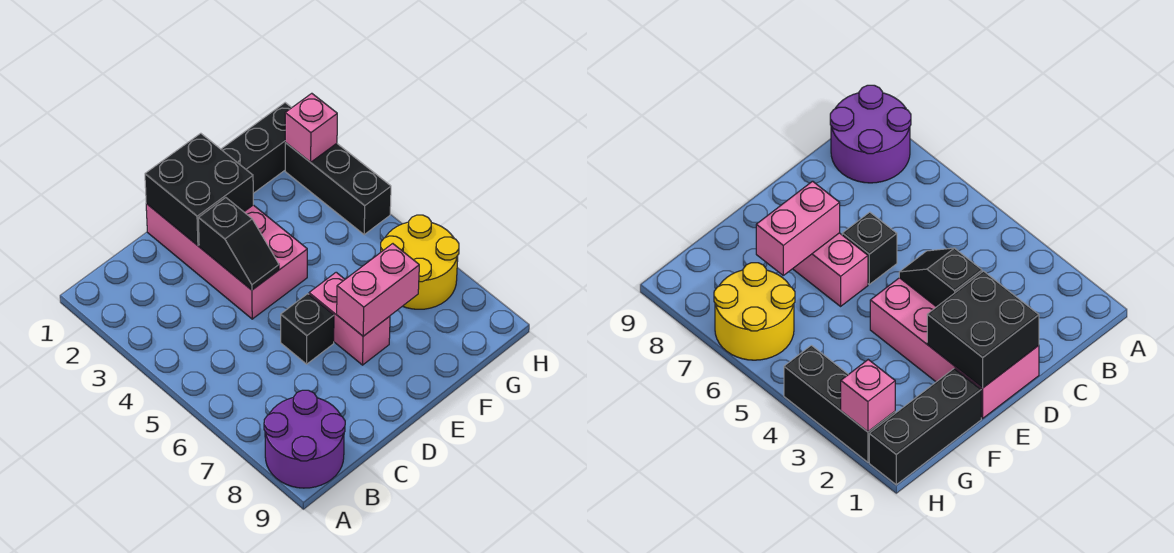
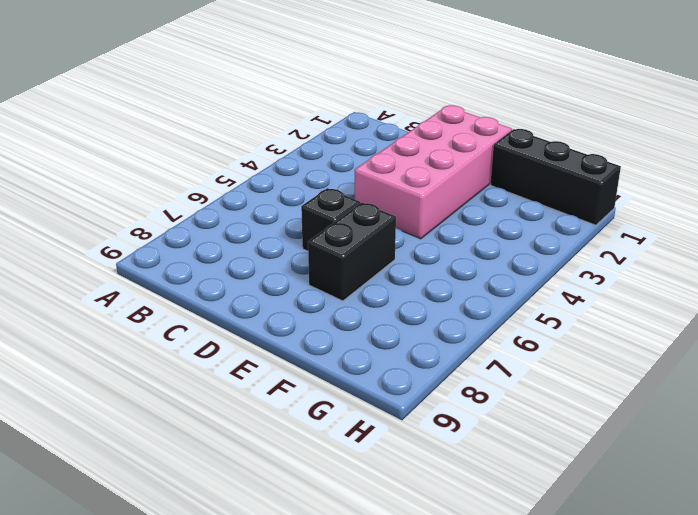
black brick E6:E7 level 1 -> pink brick E6:E7 level 1
none -> purple round brick A8:B9 level 1
none -> yellow round brick G6:H7 level 1

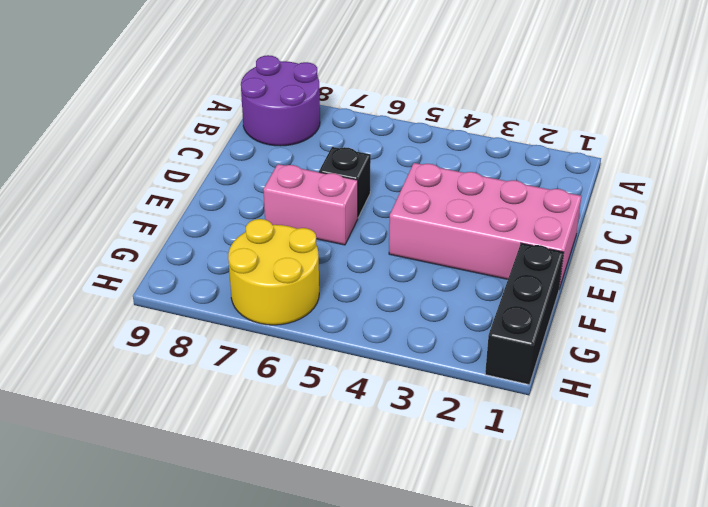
none -> black brick H2:H4 level 1
none -> black brick D1:E2 level 2

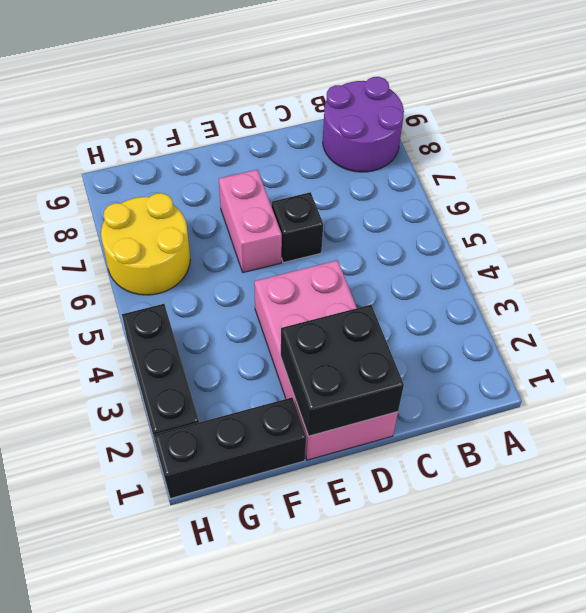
none -> black slope D3:D4 level 2 top 3
none -> pink brick E7:F7 level 2

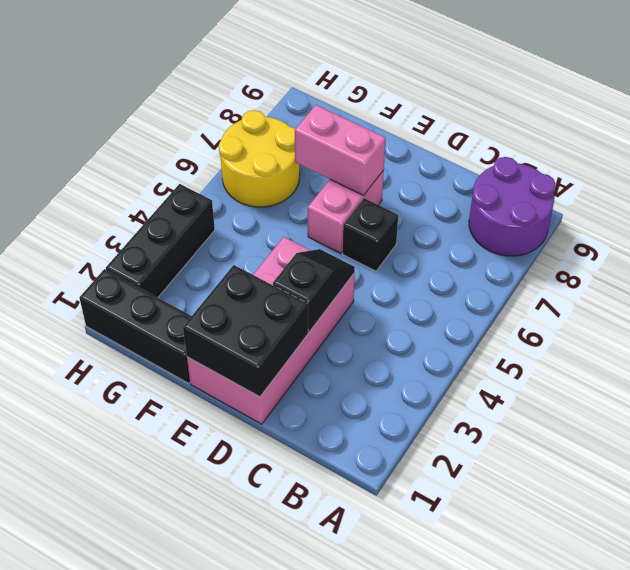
none -> pink brick H2 level 2

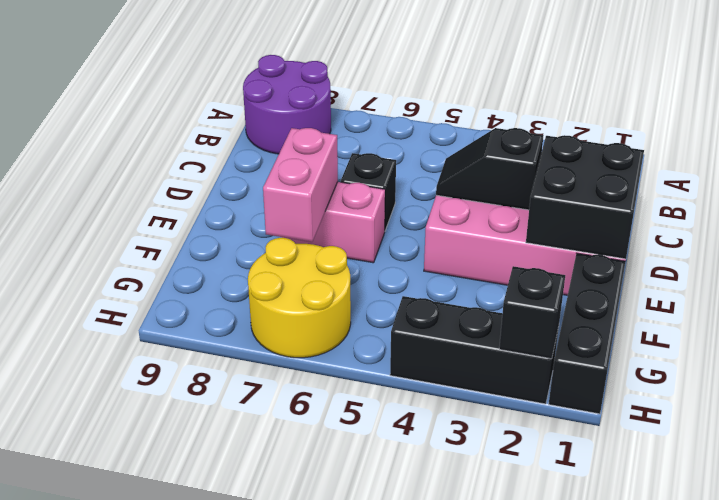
black brick H2 level 2 -> pink brick H2 level 2

